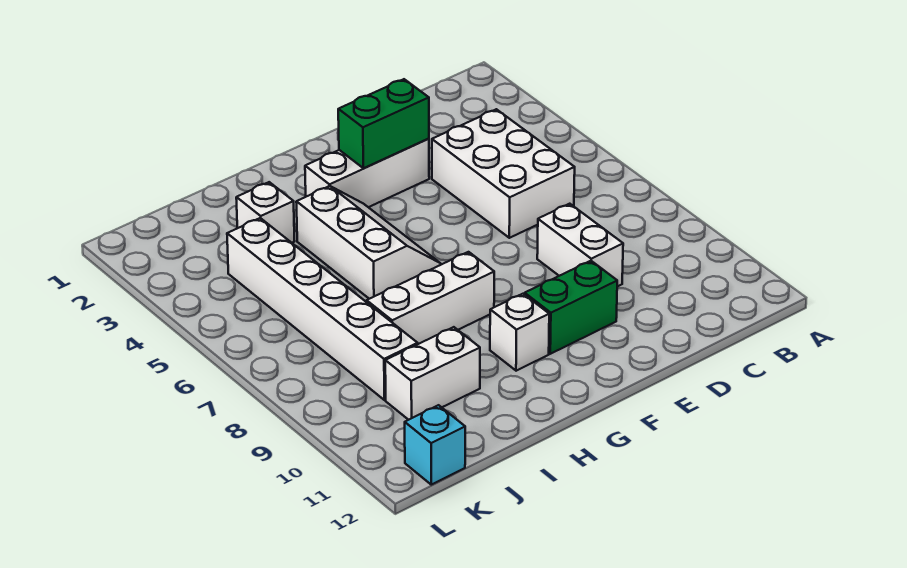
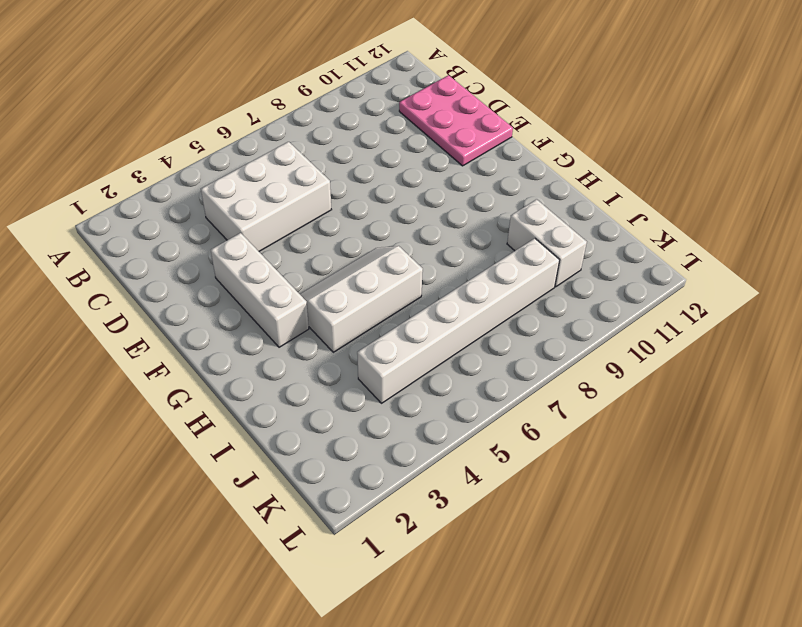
pink plate C11:E12 level 1 -> none
none -> white brick D8:D9 level 1
none -> green brick E10:F10 level 1
none -> white brick G8:I8 level 1

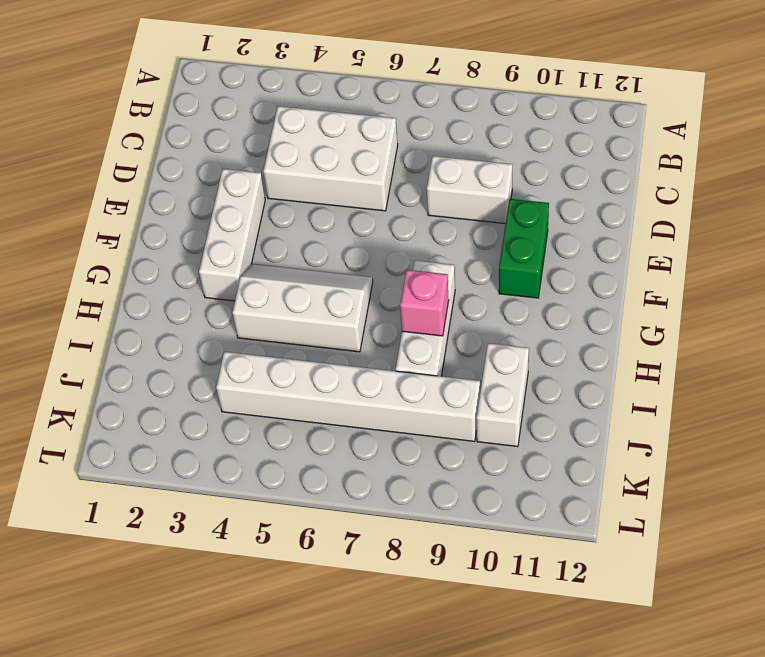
pink brick H8 level 2 -> none
none -> white brick G10 level 1
none -> white brick I3 level 1
none -> cyan brick K12 level 1

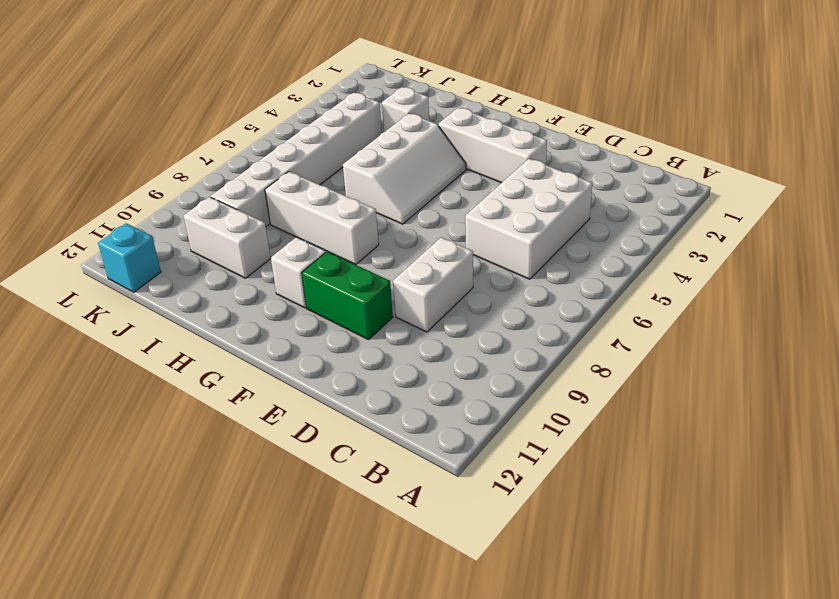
none -> green brick E3:F3 level 2

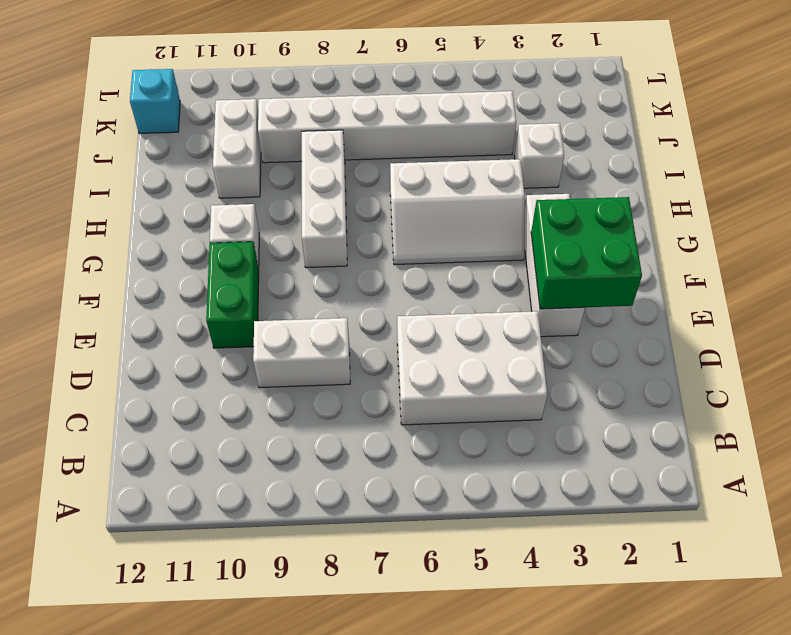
green brick E2:F3 level 2 -> green brick E3:F3 level 2

